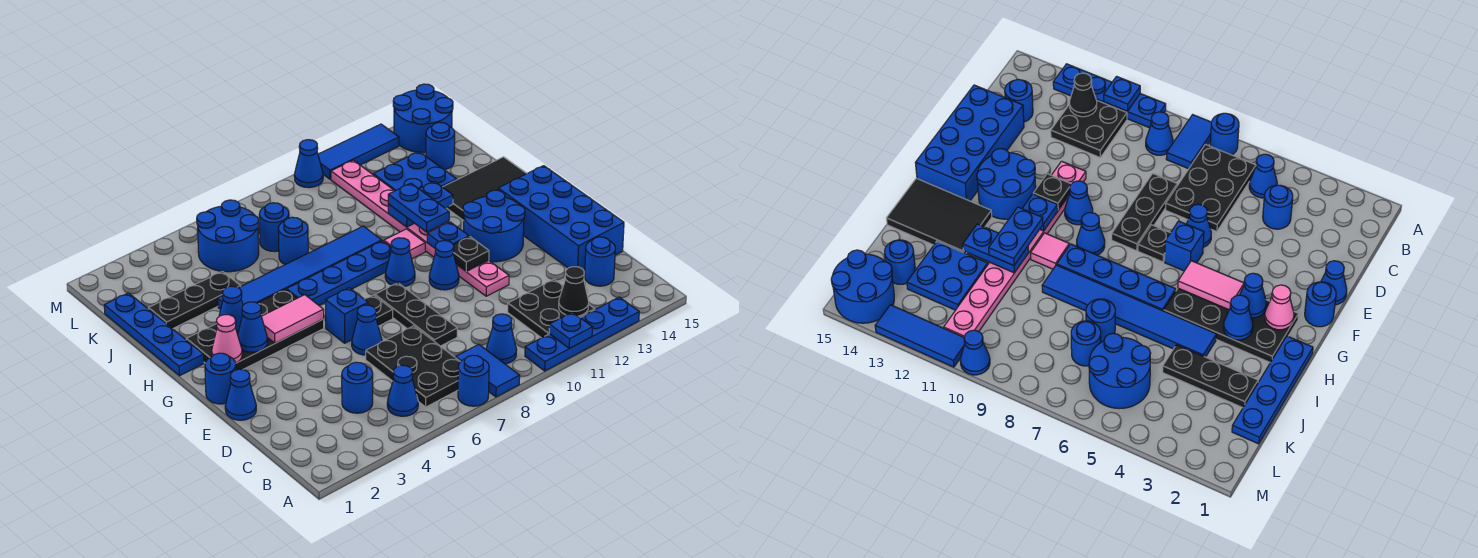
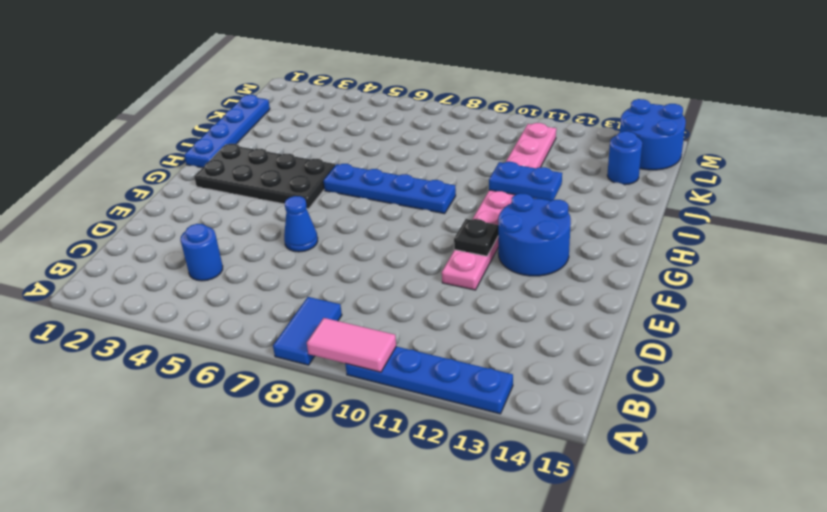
pink tile A9:A10 level 2 -> pink tile G4:G5 level 2
none -> blue round brick A7 level 1
none -> blue cone B5 level 1
none -> black plate B6:D7 level 1
none -> blue cone B9 level 1

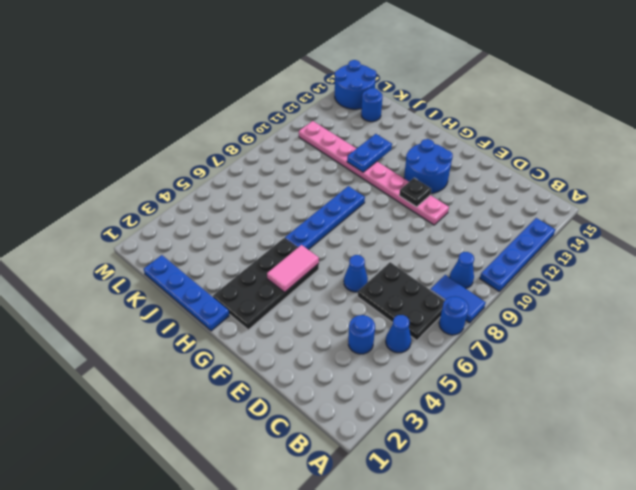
none -> black plate B11:C12 level 1
none -> blue round brick C14 level 1
none -> black plate D8:F8 level 1
none -> blue brick D14:G15 level 1

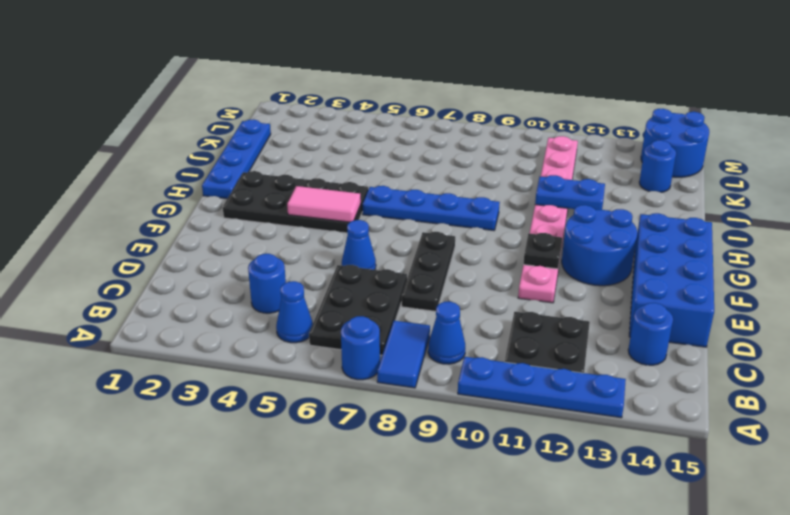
none -> blue cone E1 level 1
none -> blue round brick F1 level 1
none -> blue brick F6 level 1
none -> black plate F7 level 1

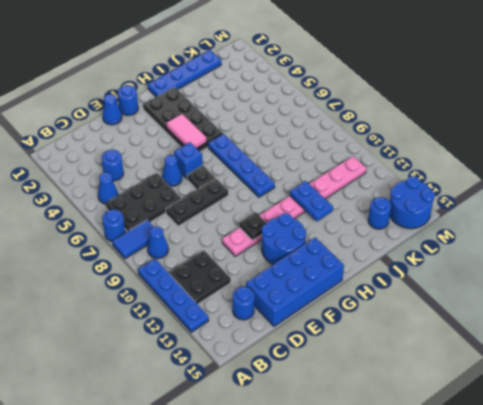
none -> blue cone F10 level 1
none -> blue cone G9 level 1
none -> pink tile H10 level 1
none -> black tile H13:I15 level 1

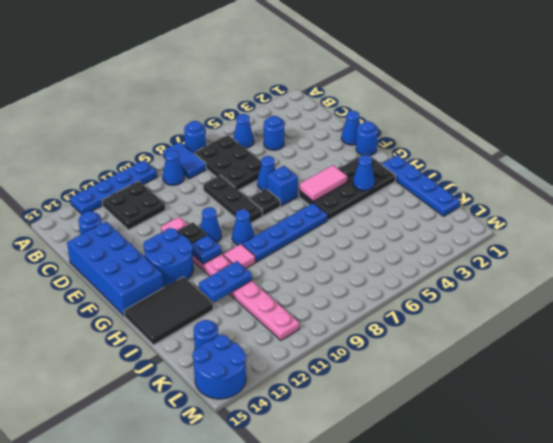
none -> blue tile I4:I9 level 1
none -> black plate J2:J4 level 1
none -> blue round brick J7 level 1
none -> blue plate J12:K13 level 1

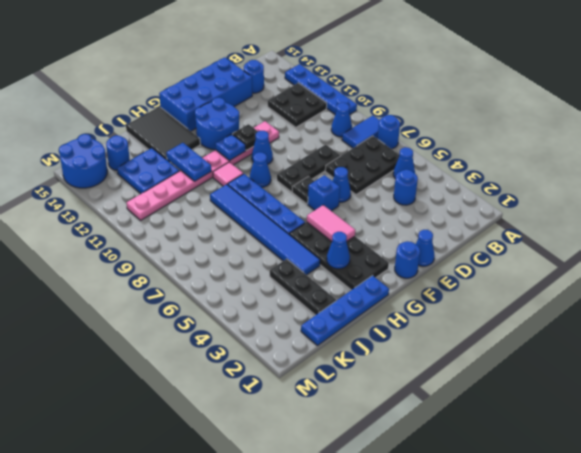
none -> blue round brick J7 level 1
none -> blue round brick K5:L6 level 1
none -> blue round brick K7 level 1
none -> blue cone M10 level 1

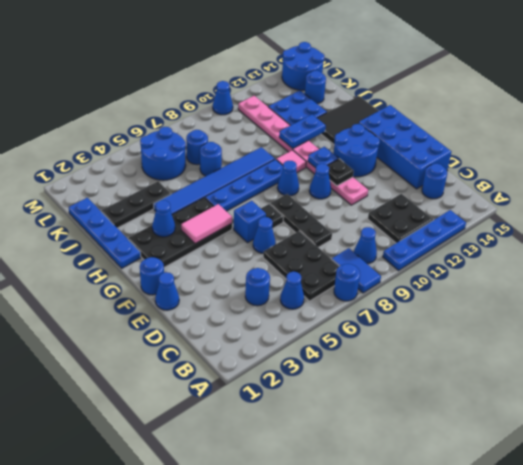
none -> blue tile M11:M13 level 1
none -> blue plate A11 level 2
none -> black cone B12 level 2
none -> pink cone G2 level 2

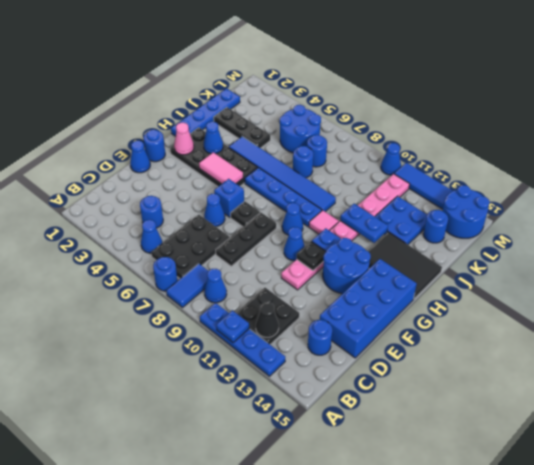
none -> blue cone G3 level 2
none -> blue plate H11:I11 level 3

